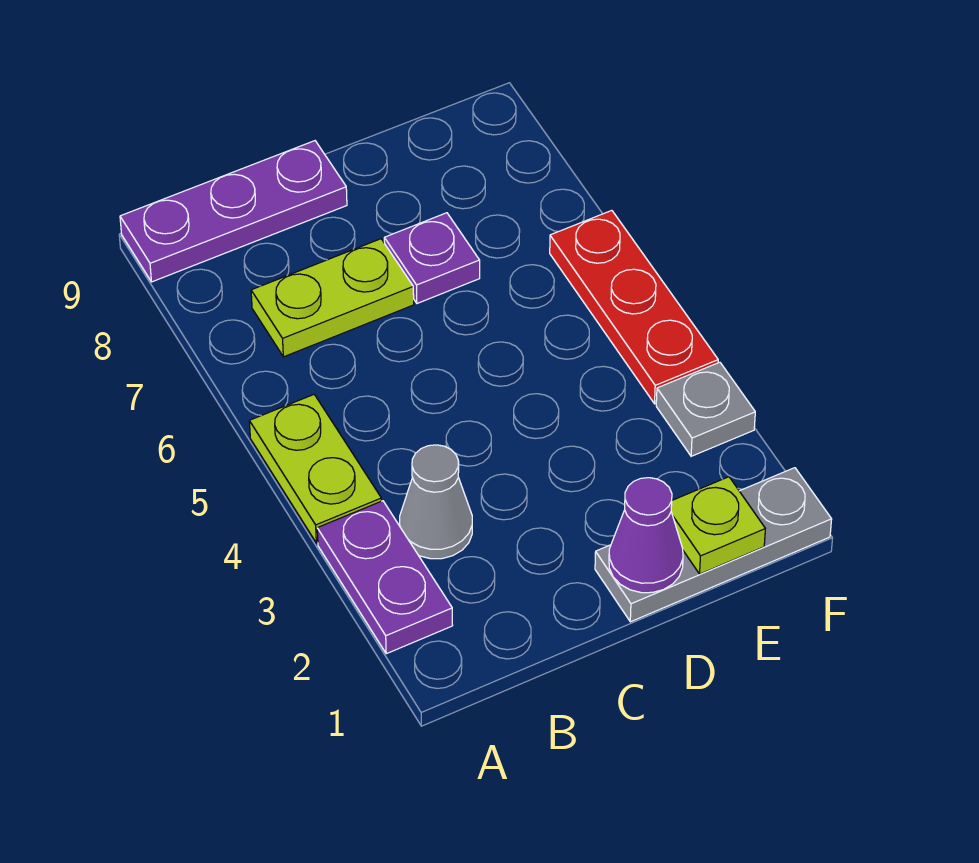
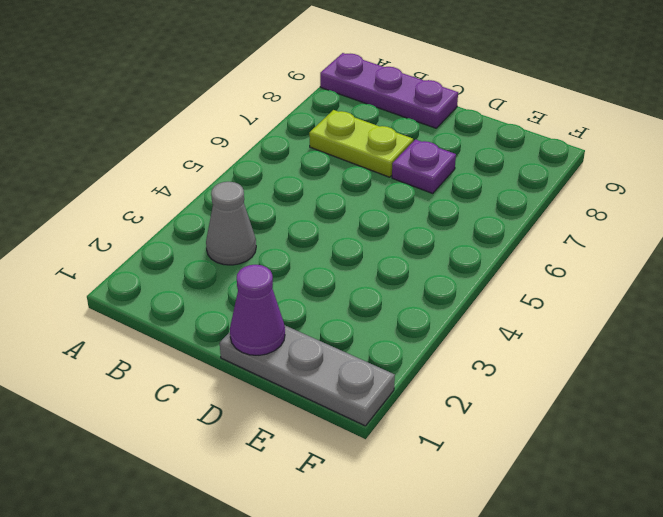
none -> purple plate A2:A3 level 1
none -> lime plate A4:A5 level 1

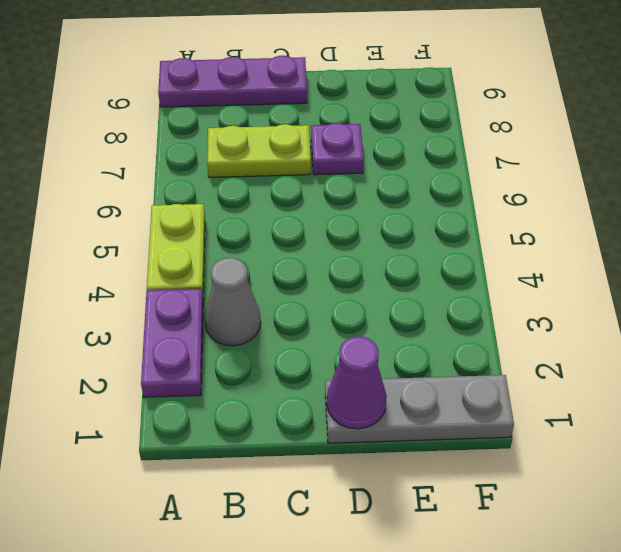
none -> grey plate F3 level 1
none -> red plate F4:F6 level 1

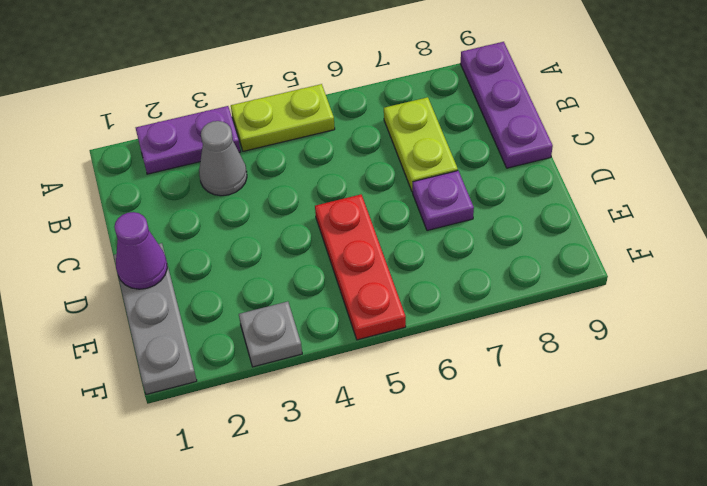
red plate D5:F5 level 1 -> red plate F4:F6 level 1
none -> lime plate E1 level 2

